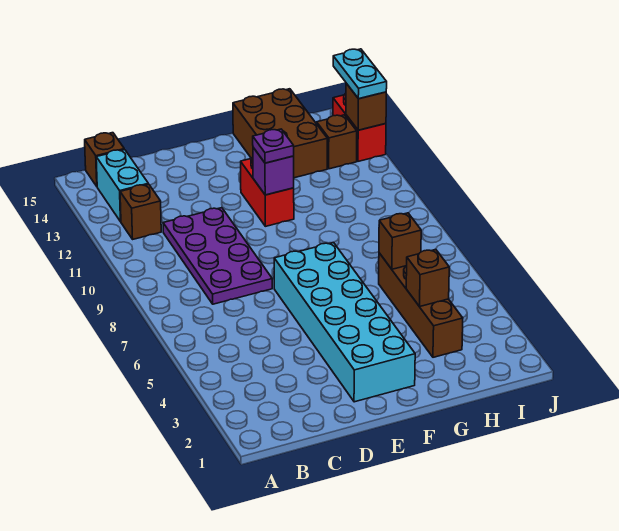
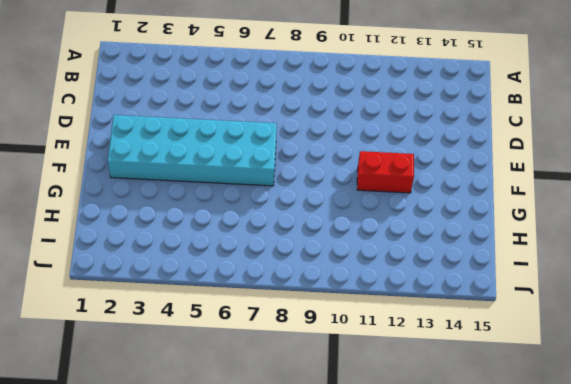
none -> brown brick B12 level 1
none -> cyan brick B13:B14 level 1
none -> brown brick B15 level 1

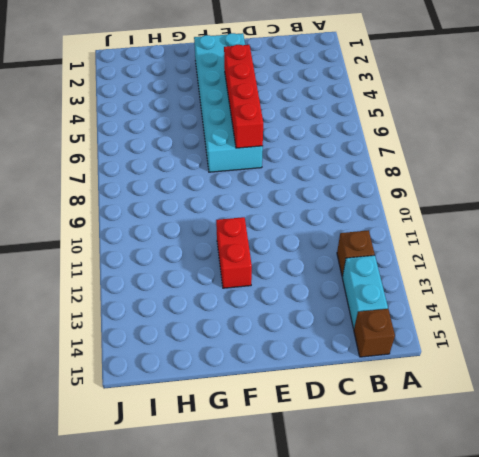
red brick E4:E7 level 2 -> none
none -> purple plate C8:D11 level 1
none -> brown brick G13:H15 level 1
none -> brown brick H3:H6 level 1

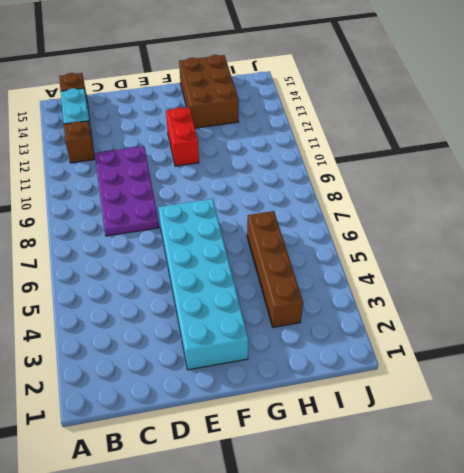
none -> brown brick I13 level 1
none -> red brick J13:J14 level 1
none -> purple brick F11 level 2

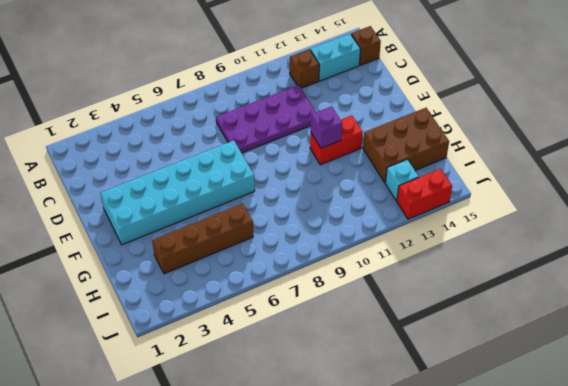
cyan brick I13 level 1 -> brown brick I13 level 1
none -> brown brick H4 level 2
none -> brown brick H6 level 2
none -> brown brick J13 level 2

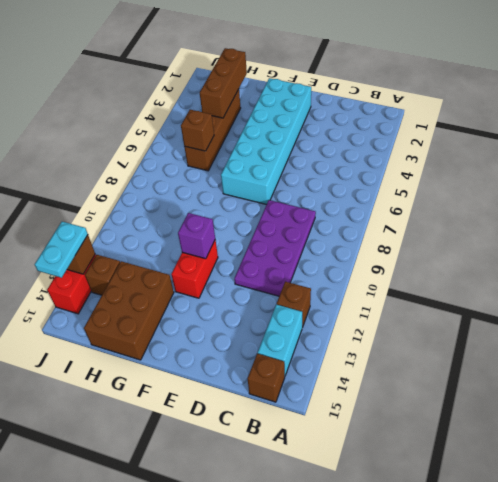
brown brick H2:H4 level 2 -> brown brick H4 level 2
none -> purple plate F11 level 3

